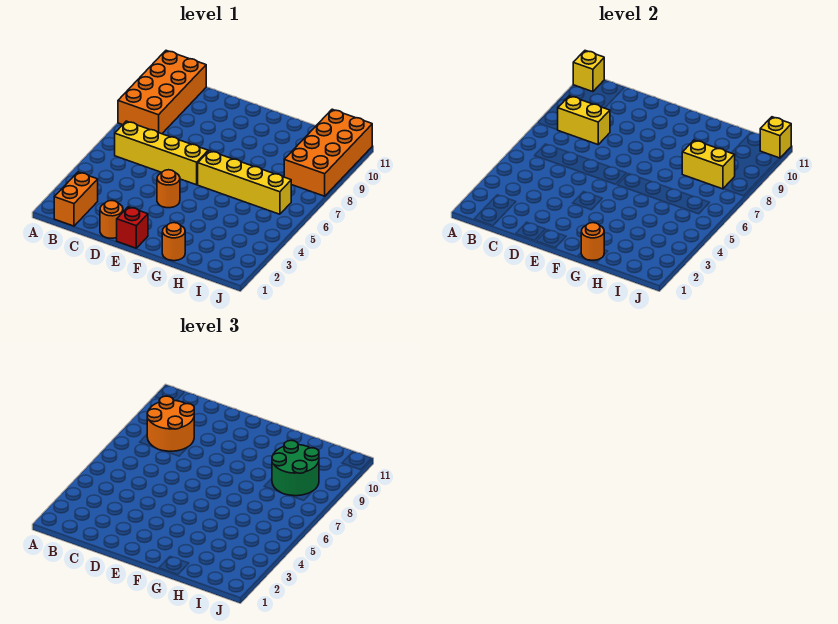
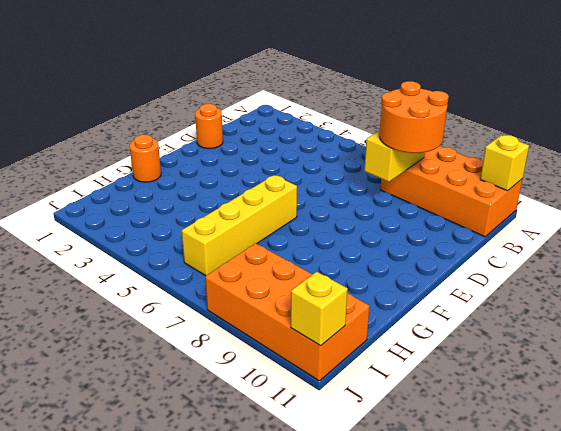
none -> orange brick B1:B2 level 1
none -> yellow brick B6:E6 level 1
none -> red brick E1 level 1

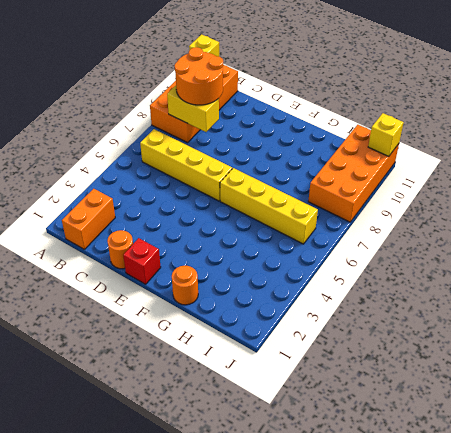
none -> orange round brick E4 level 1
none -> orange round brick G1 level 2
none -> yellow brick H8:I8 level 2

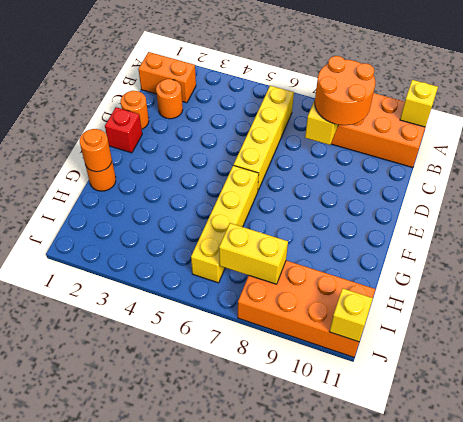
orange round brick C2 level 1 -> orange round brick E4 level 1
yellow brick I7:I8 level 2 -> yellow brick H8:I8 level 2
none -> green round brick H8:I9 level 3

